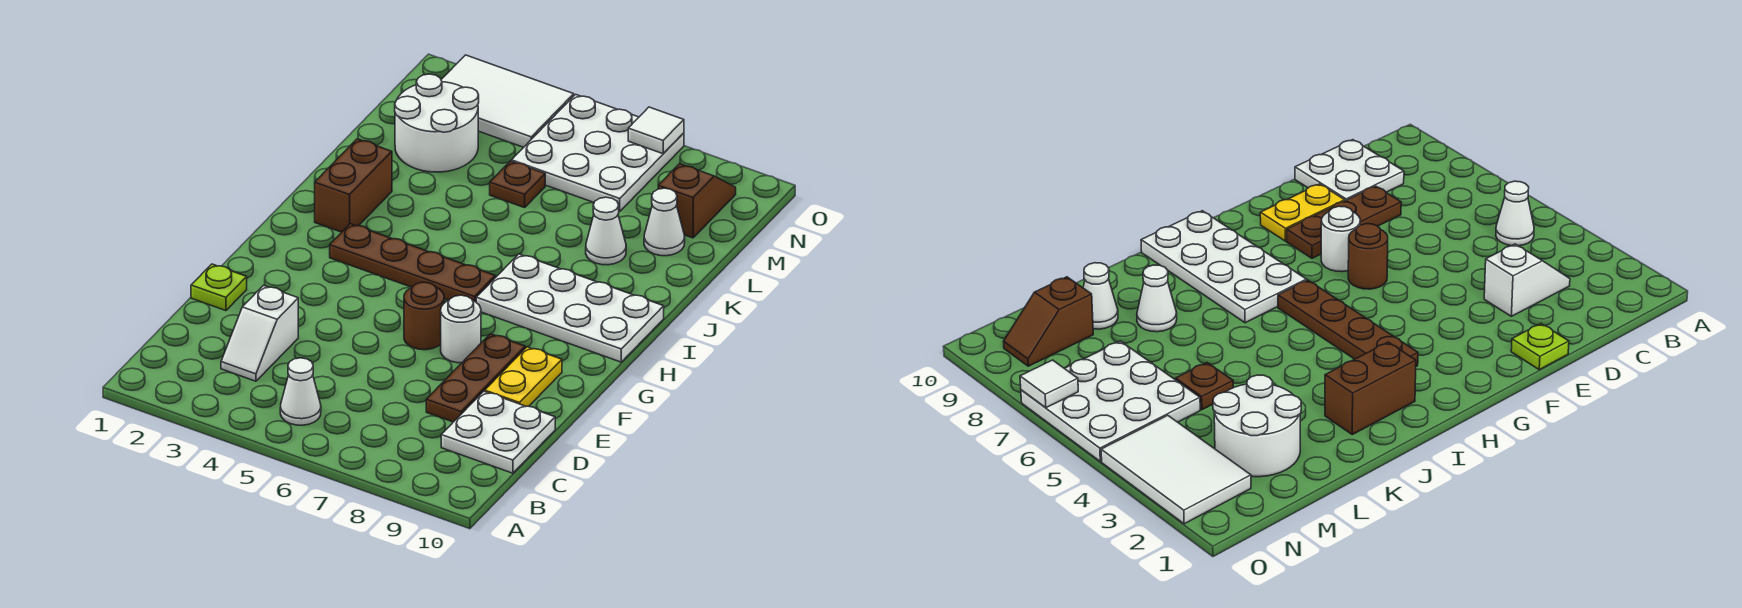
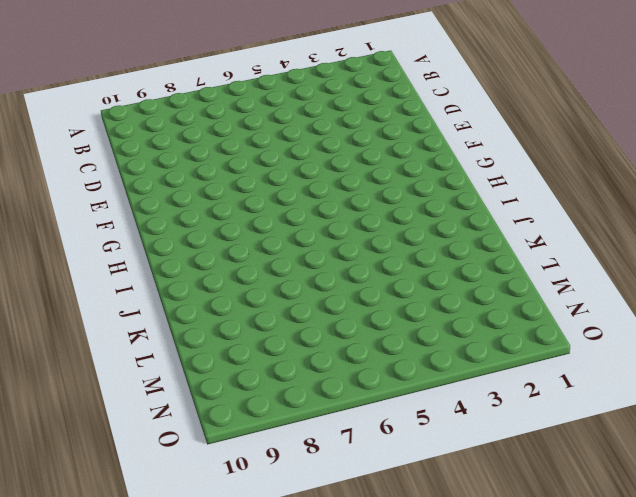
none -> white cone B5 level 1
none -> white slope C3:D3 level 1 top D
none -> white plate C9:D10 level 1

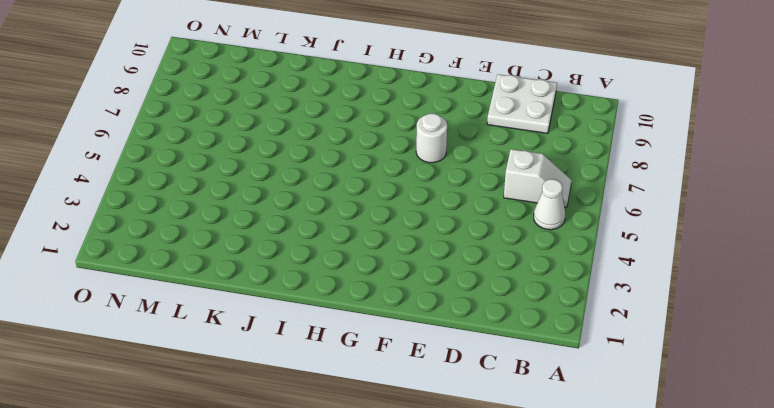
white slope B6:C6 level 1 top C -> white slope C3:D3 level 1 top D
none -> brown plate D8:F8 level 1
none -> lime plate E1 level 1
none -> yellow plate E9:F9 level 1

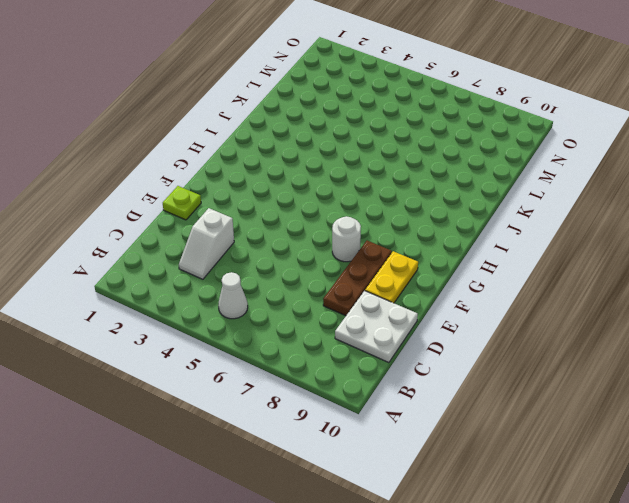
none -> brown round brick F6 level 1
none -> brown plate H3:H6 level 1
none -> white plate H7:I10 level 1

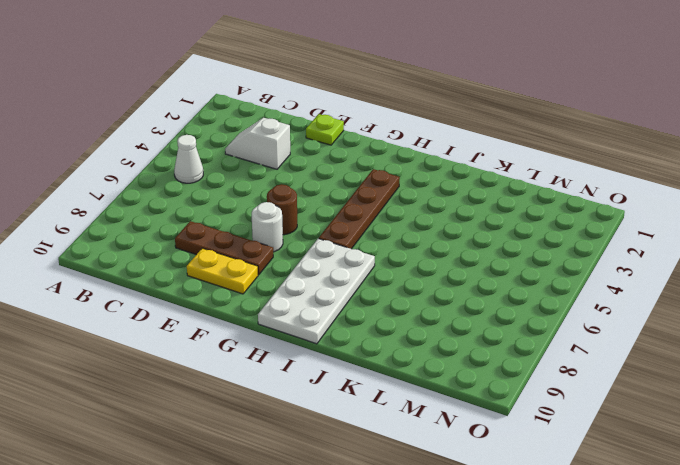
none -> white plate C9:D10 level 1
none -> brown brick I2:J2 level 1
none -> white cone K8 level 1

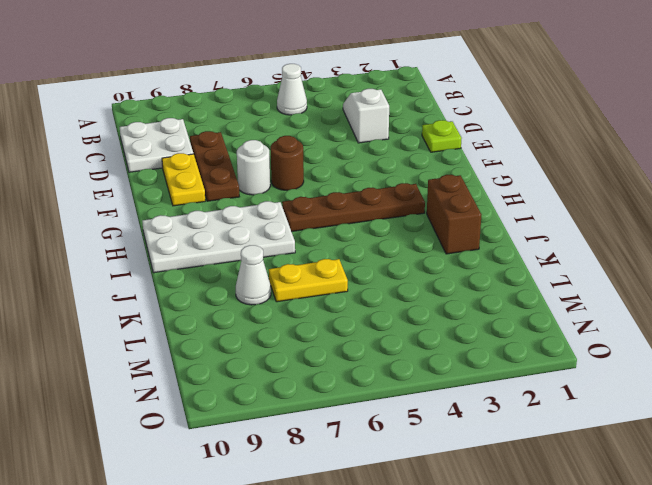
yellow plate K6:K7 level 1 -> none
none -> white round brick L2:M3 level 1
none -> brown plate L5 level 1
none -> white cone L9 level 1

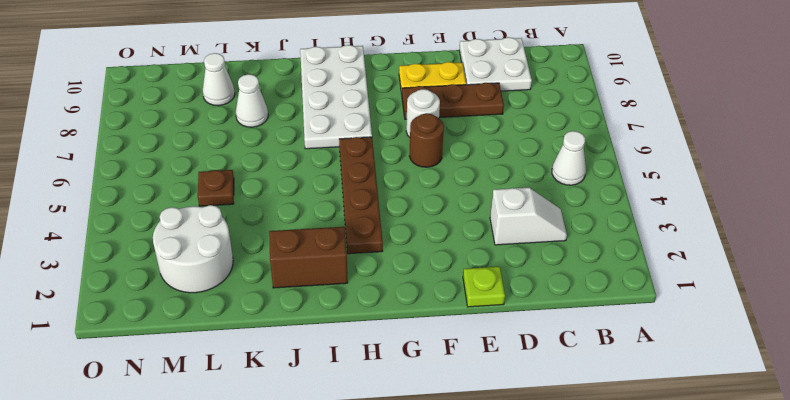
none -> white plate M5:O7 level 1
none -> brown slope M9:N9 level 1 top M
none -> white tile N2:O4 level 1

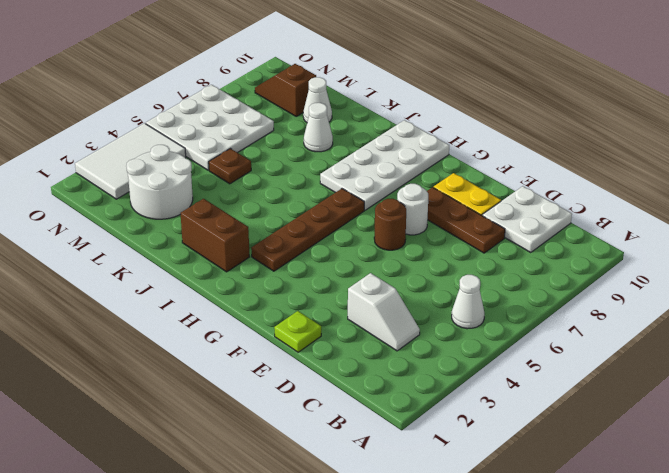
none -> white tile O7 level 2

